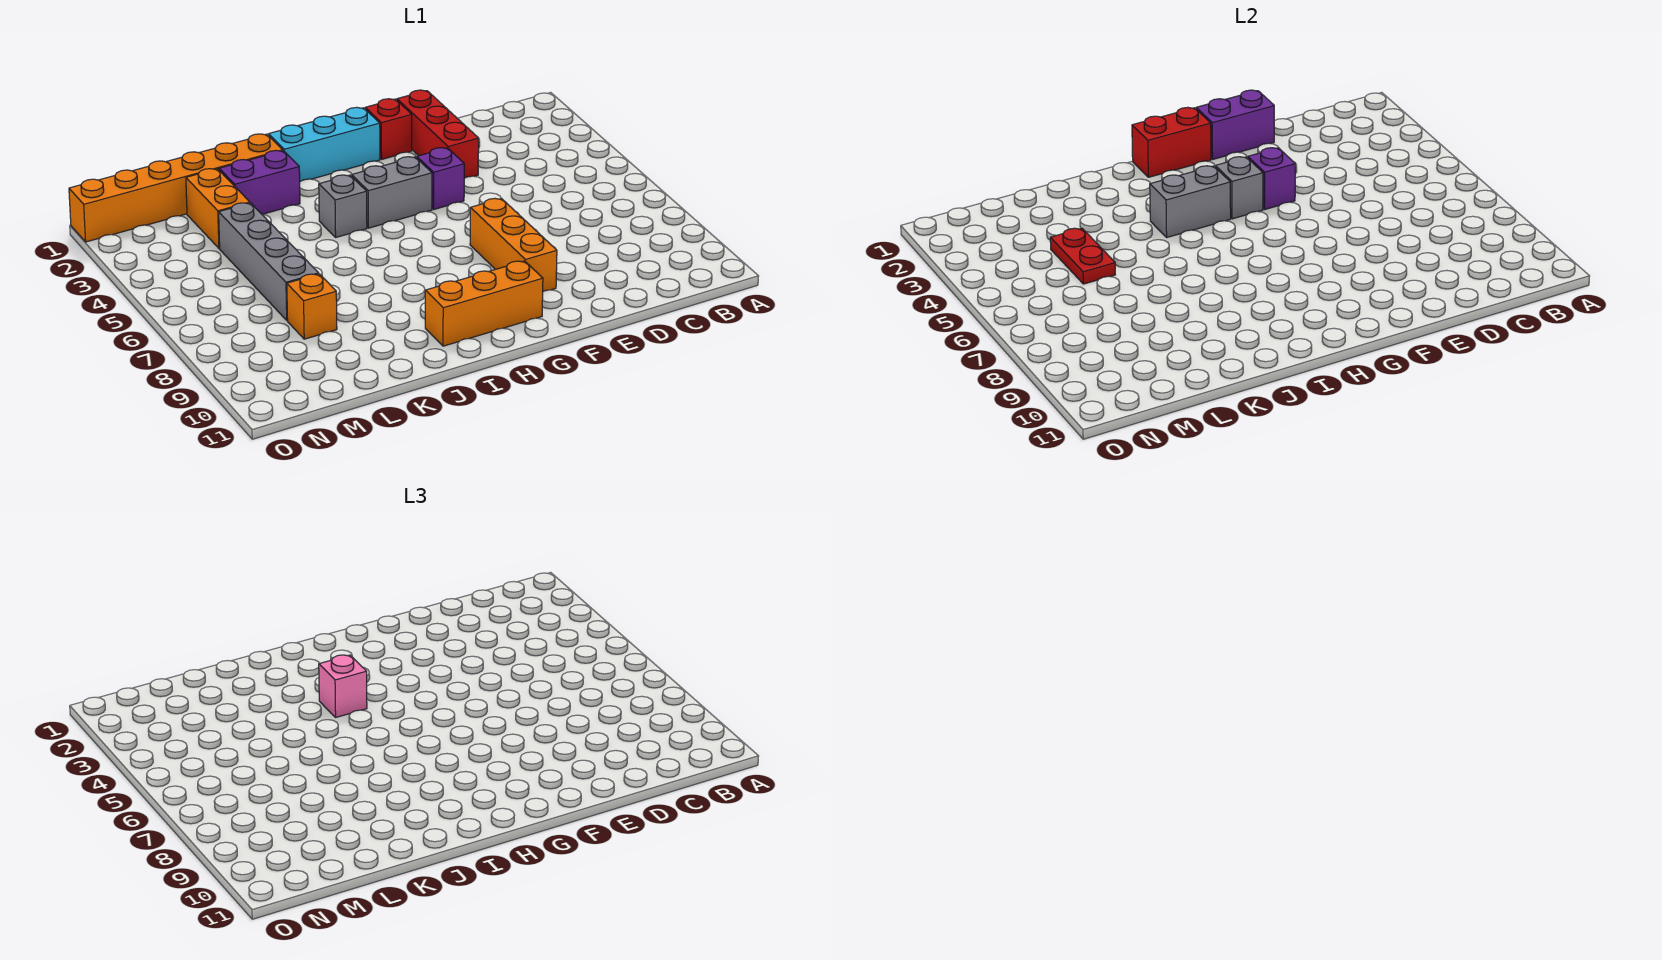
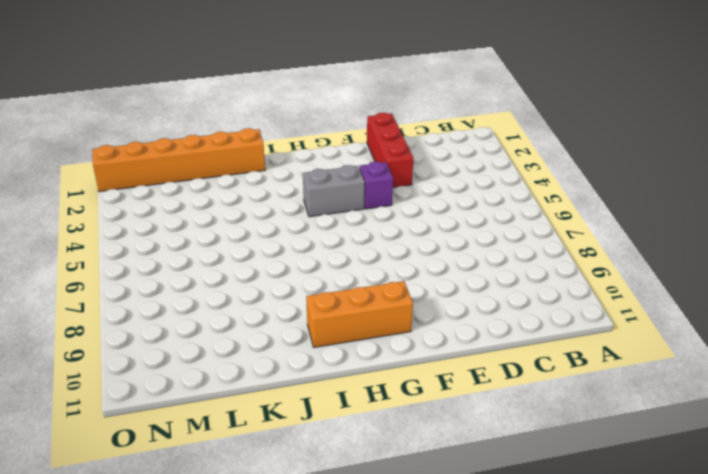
none -> red brick F1 level 1
none -> orange brick F7:F9 level 1
none -> cyan brick G1:I1 level 1

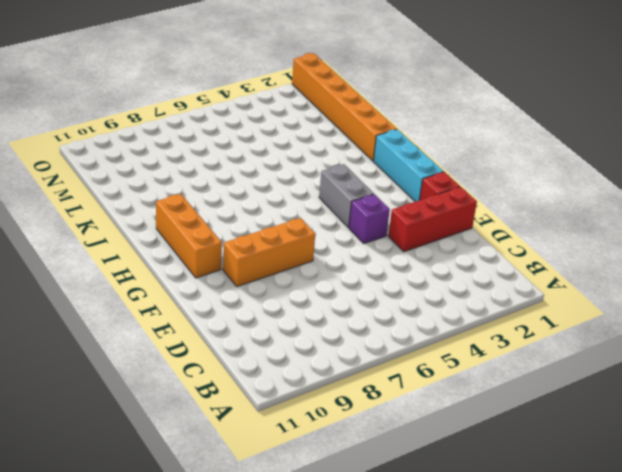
none -> grey brick I4 level 1
none -> purple brick J2:K2 level 1
none -> orange brick L2:L3 level 1

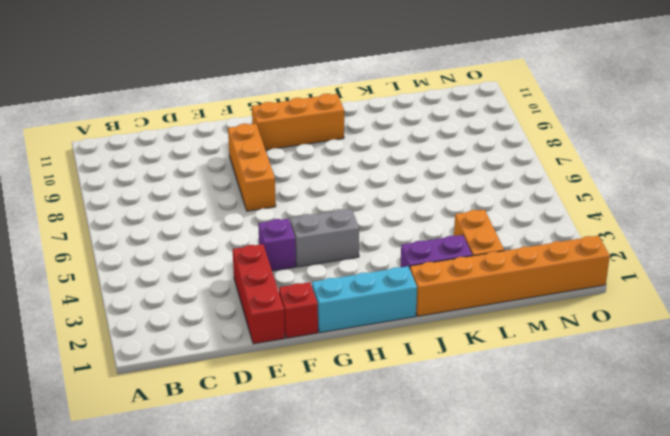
none -> grey brick I4 level 1
none -> grey brick L4:L7 level 1
none -> orange brick L8 level 1

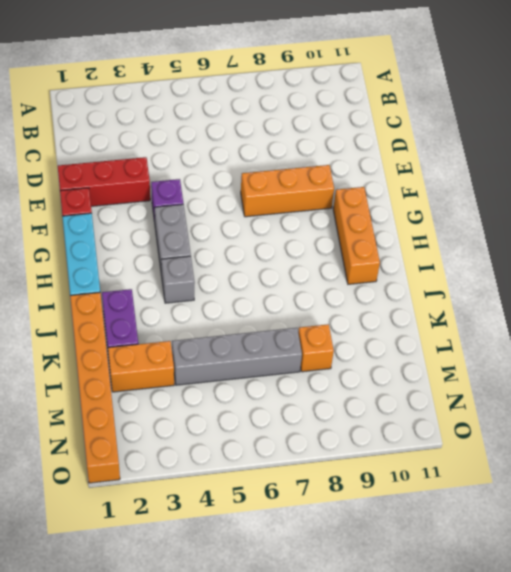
none -> purple brick E1:F1 level 2
none -> purple brick F4 level 2
none -> red brick G1:H1 level 2

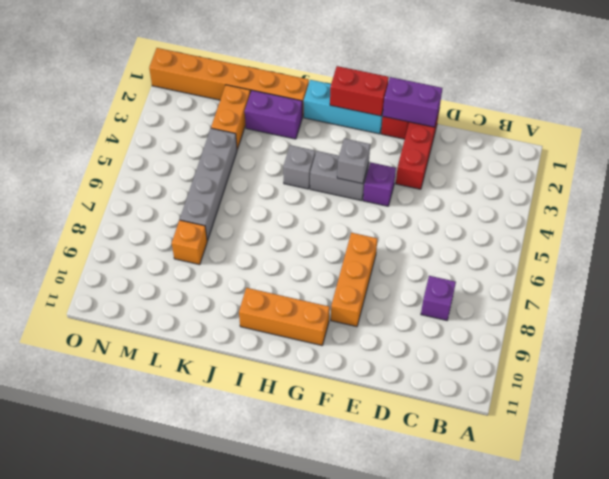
purple brick C8 level 1 -> purple brick F4 level 2
none -> grey brick H4:I4 level 2
none -> red plate L4:L5 level 2
none -> pink brick I4 level 3

